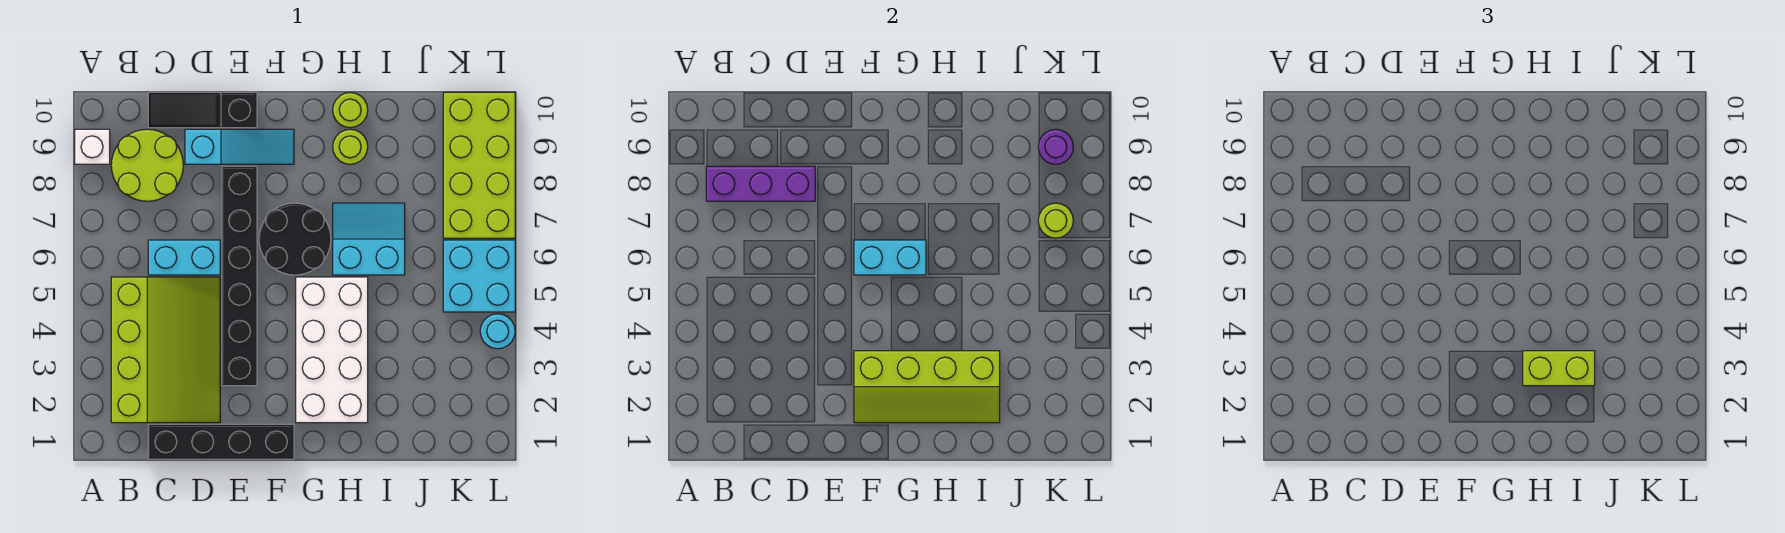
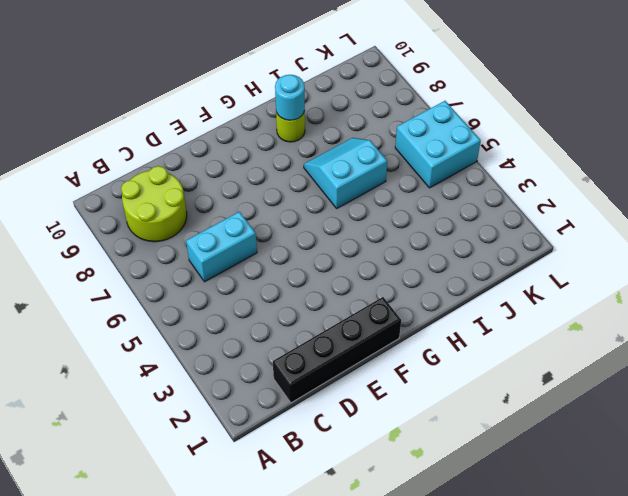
cyan round brick H9 level 2 -> cyan round brick L4 level 1
none -> white brick A9 level 1
none -> lime slope B2:D5 level 1 top B
none -> black slope C10:E10 level 1 top E

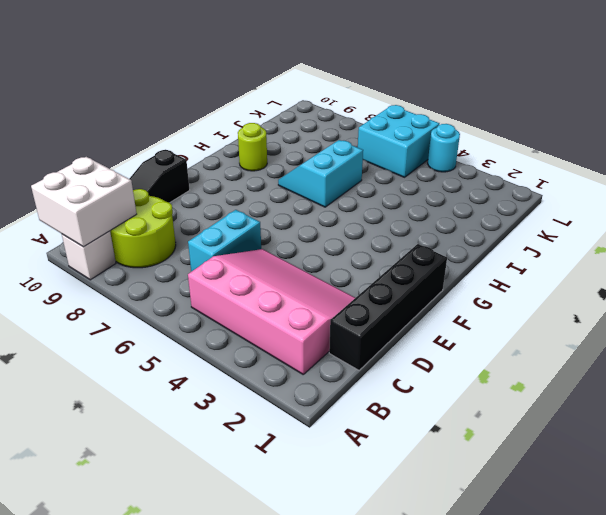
white brick A9:B10 level 2 -> none
pink slope B2:D5 level 1 top B -> lime slope B2:D5 level 1 top B
none -> cyan slope D9:F9 level 1 top D
none -> black brick E3:E8 level 1
none -> black round brick F6:G7 level 1

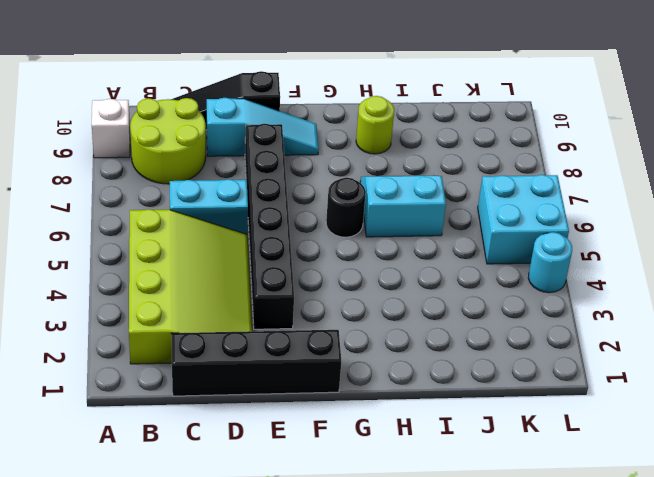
black round brick G6 level 1 -> black round brick F6:G7 level 1
none -> white brick G2:H5 level 1
none -> lime round brick H10 level 1
none -> lime brick K7:L10 level 1

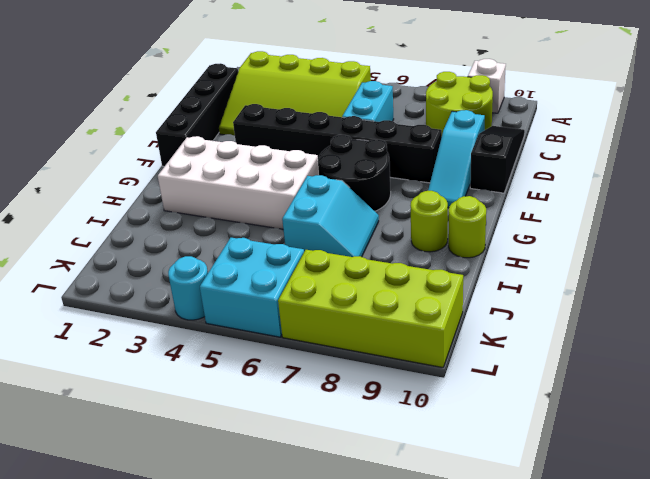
none -> purple brick B8:D8 level 2
none -> lime slope F2:I3 level 2 top 3
none -> cyan brick F6:G6 level 2

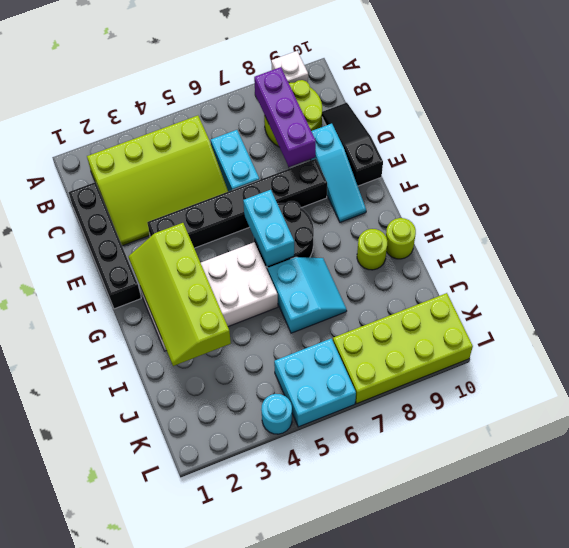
none -> lime round brick K7 level 2
none -> purple round brick K9 level 2
none -> lime brick H3:I3 level 3

